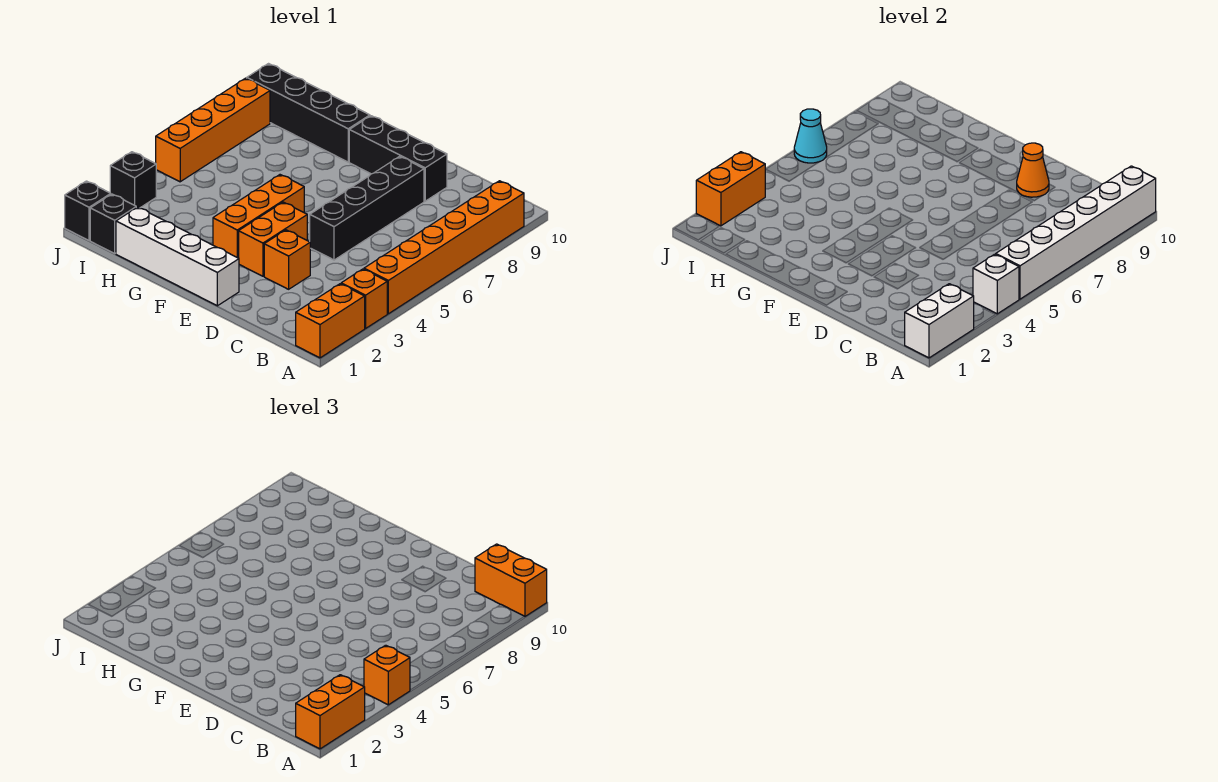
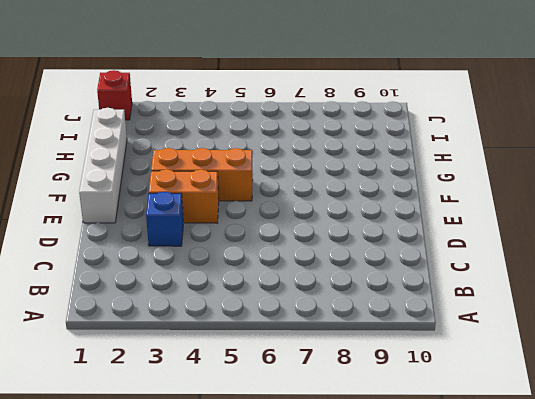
blue brick D3 level 1 -> orange brick D3 level 1
red brick J1 level 1 -> black brick J1 level 1
none -> orange brick A1:A2 level 1
none -> orange brick A3 level 1
none -> orange brick A4:A9 level 1

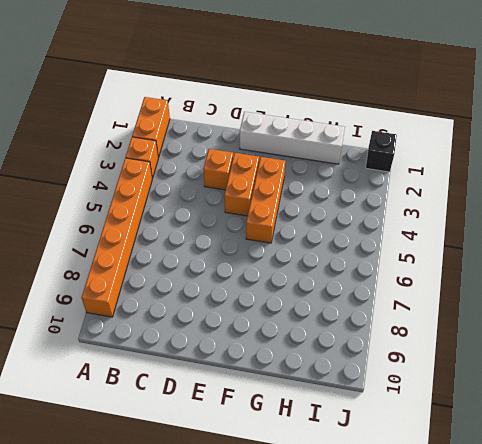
none -> black brick D5:D8 level 1
none -> black brick D9:F9 level 1
none -> black brick G9:J9 level 1

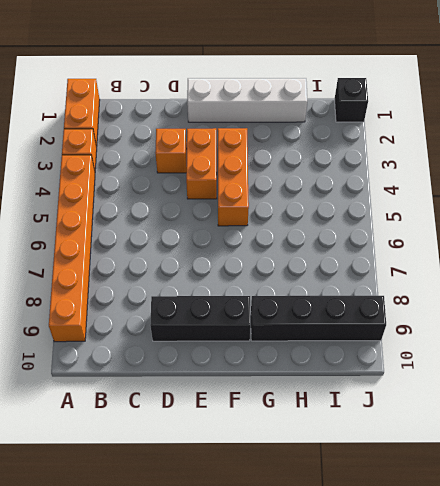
none -> black brick D5:D8 level 1
none -> black brick I1 level 1
none -> black brick J3 level 1

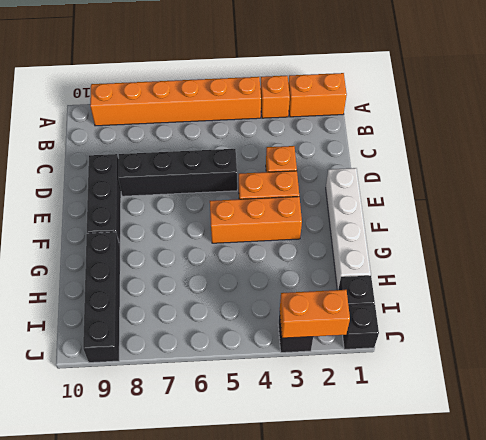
none -> orange brick J5:J8 level 1
none -> white brick A1:A2 level 2
none -> white brick A4 level 2

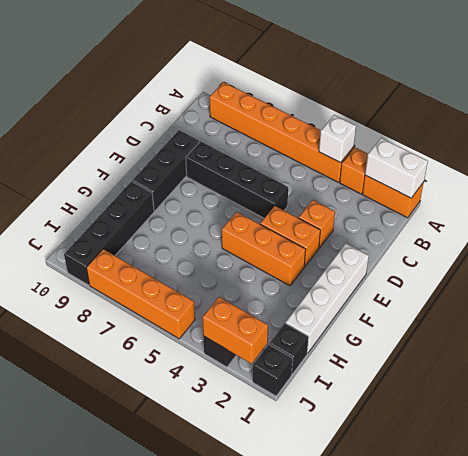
none -> white brick A5:A10 level 2
none -> orange cone D9 level 2
none -> cyan cone J6 level 2

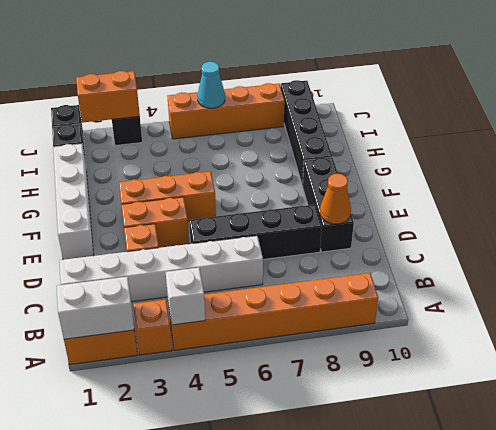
white brick C1:C6 level 1 -> white brick A5:A10 level 2
none -> orange brick A1:A2 level 3
none -> orange brick A4 level 3
none -> orange brick A10:B10 level 3

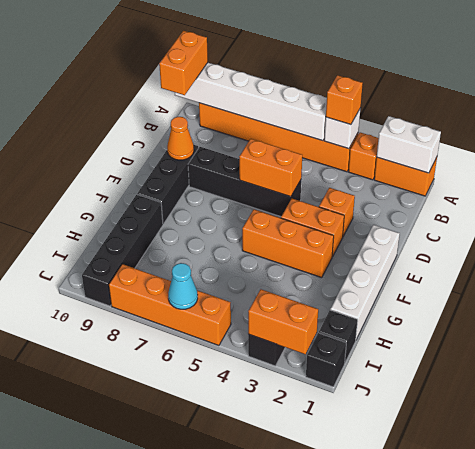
orange brick D5:D6 level 2 -> orange brick A1:A2 level 3

